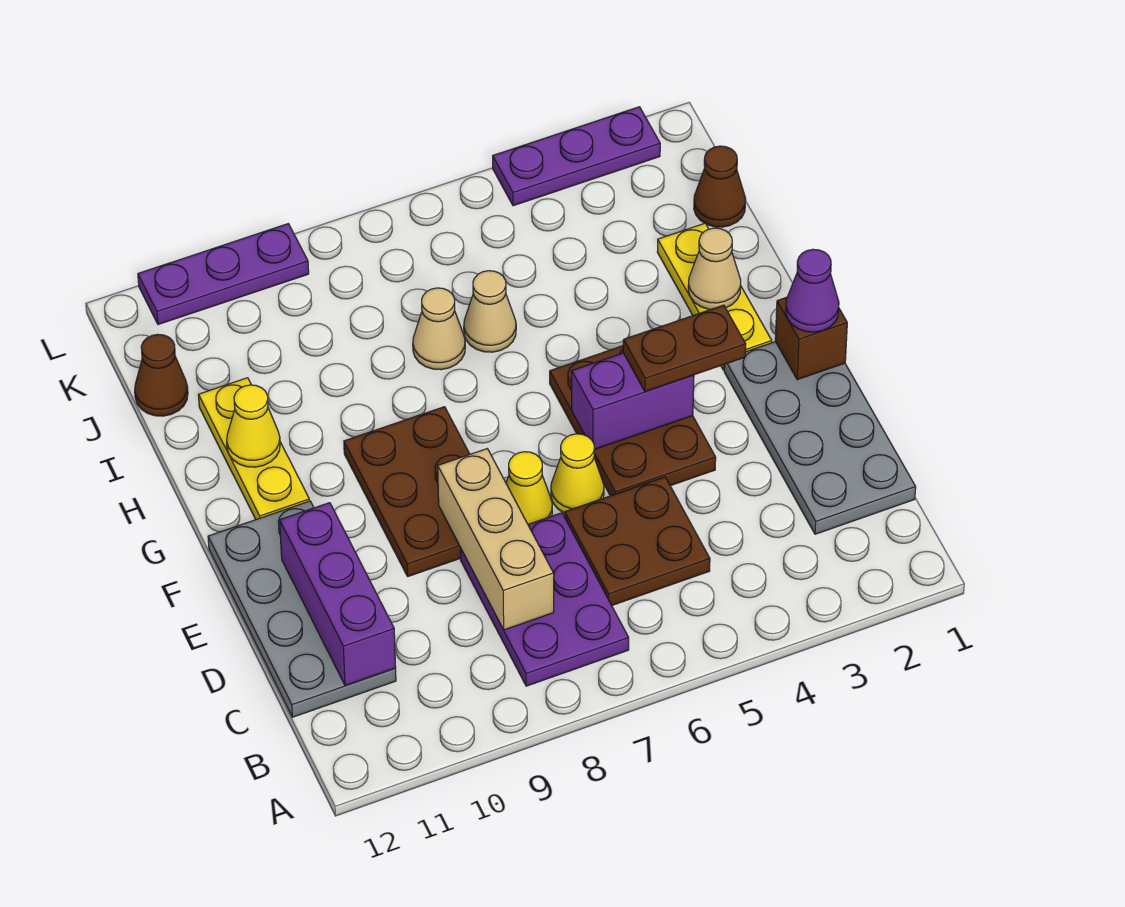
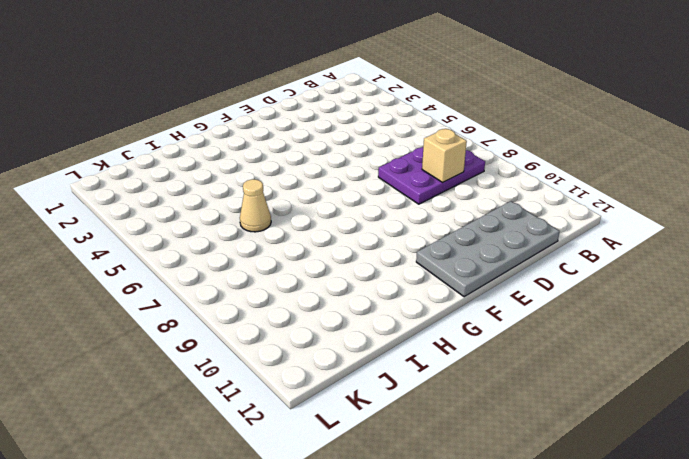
tan brick C8 level 2 -> tan brick C8:E8 level 2
none -> grey plate C1:F2 level 1
none -> brown plate C5:D6 level 1
none -> brown plate E4:G5 level 1

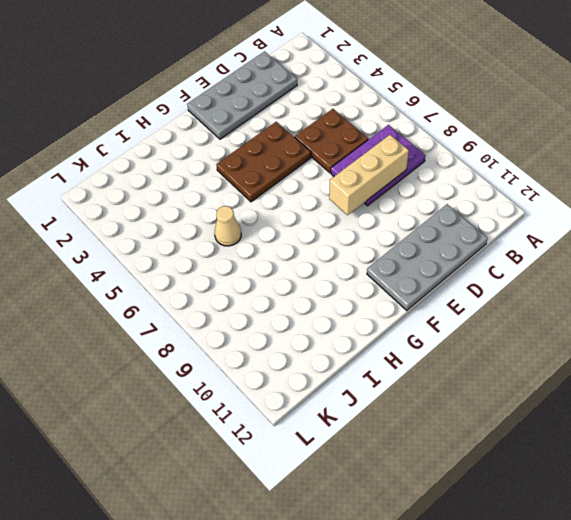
none -> yellow cone E6 level 1
none -> yellow cone E7 level 1
none -> brown plate E8:G9 level 1

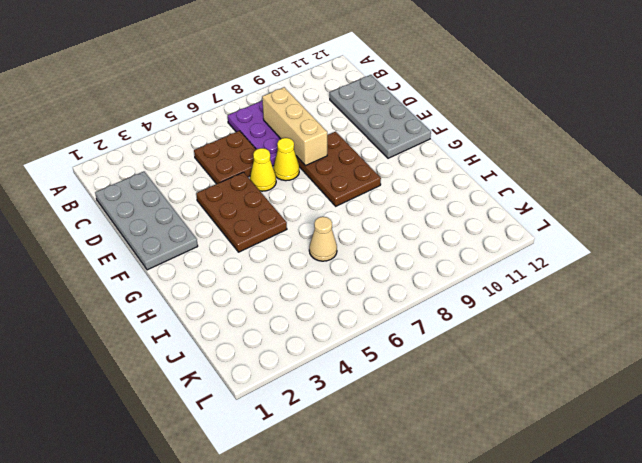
none -> yellow plate G2:I2 level 1
none -> yellow plate G11:I11 level 1
none -> tan cone I7 level 1

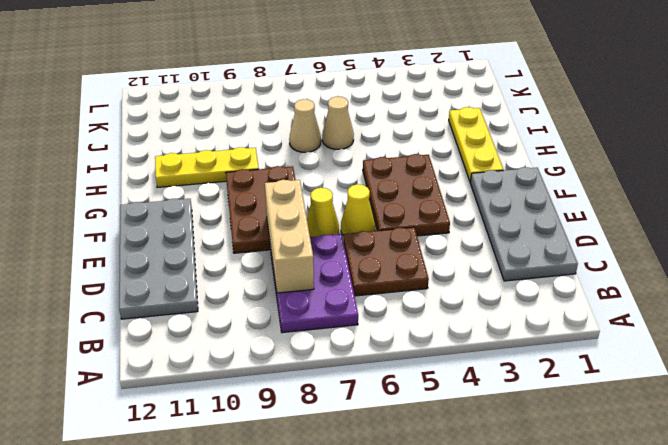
yellow plate H9:H11 level 1 -> yellow plate G11:I11 level 1
none -> brown cone J1 level 1
none -> brown cone J12 level 1
none -> purple plate L2:L4 level 1

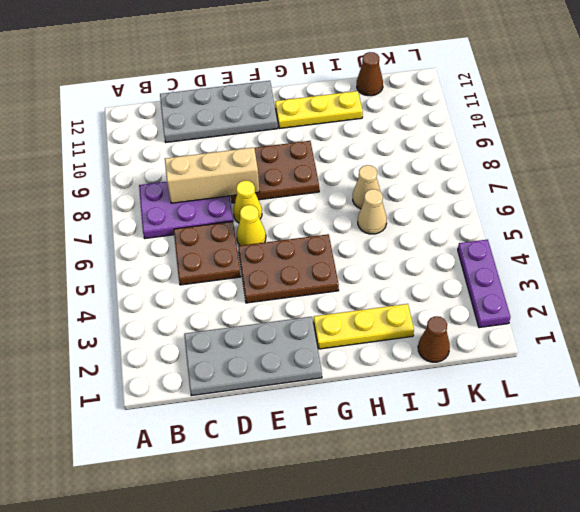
none -> purple plate L9:L11 level 1
none -> purple brick C11:E11 level 2
none -> brown brick F1 level 2

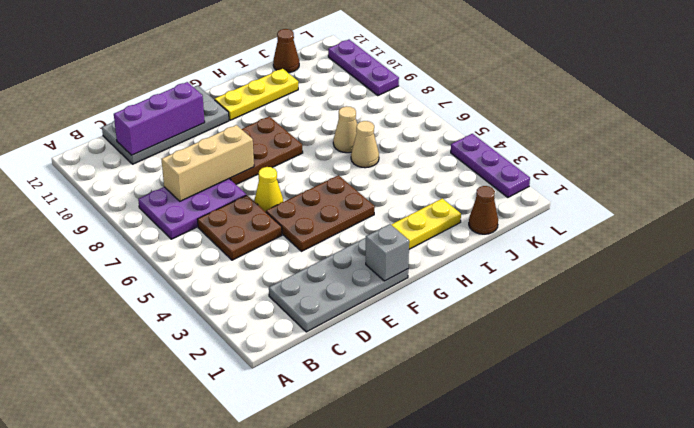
grey brick F1 level 2 -> brown brick F1 level 2
none -> yellow cone E7 level 1
none -> purple brick F4:F5 level 2
none -> tan cone H2 level 2

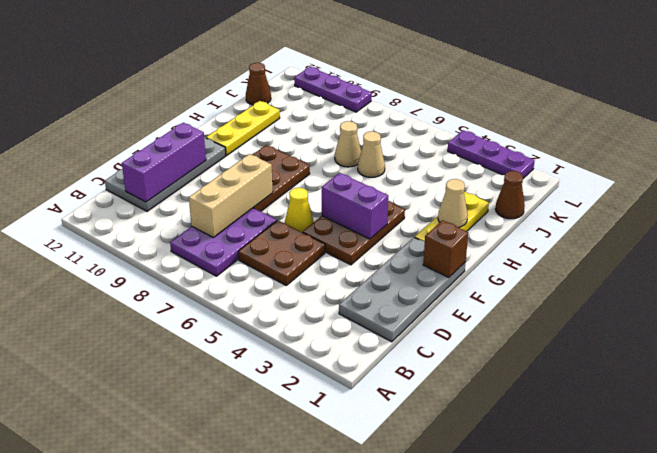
none -> yellow cone E7 level 1
none -> yellow cone H11 level 2
none -> purple cone F1 level 3

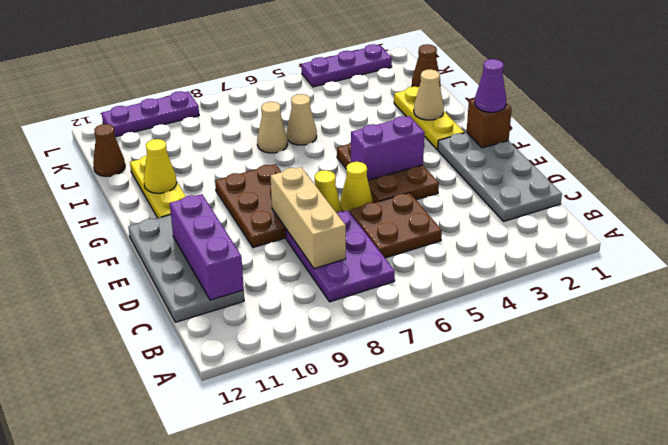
none -> brown plate F3:F4 level 3

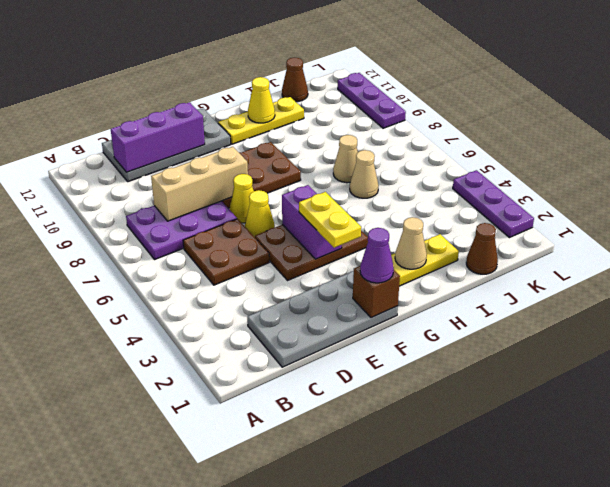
yellow plate F3:F4 level 3 -> brown plate F3:F4 level 3

